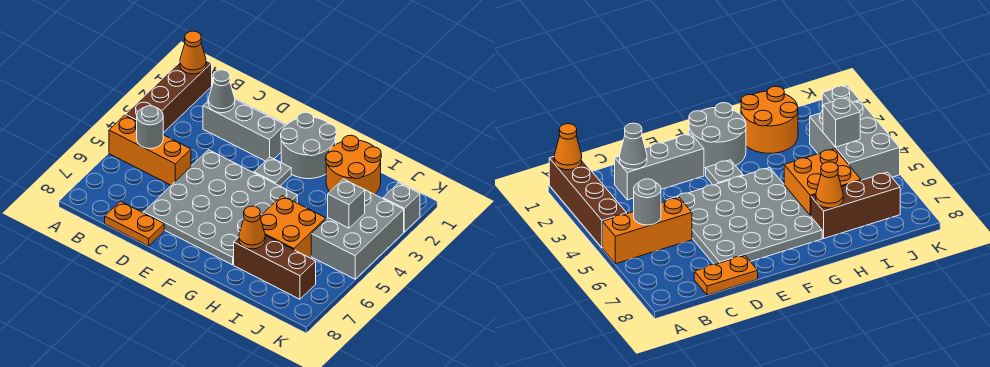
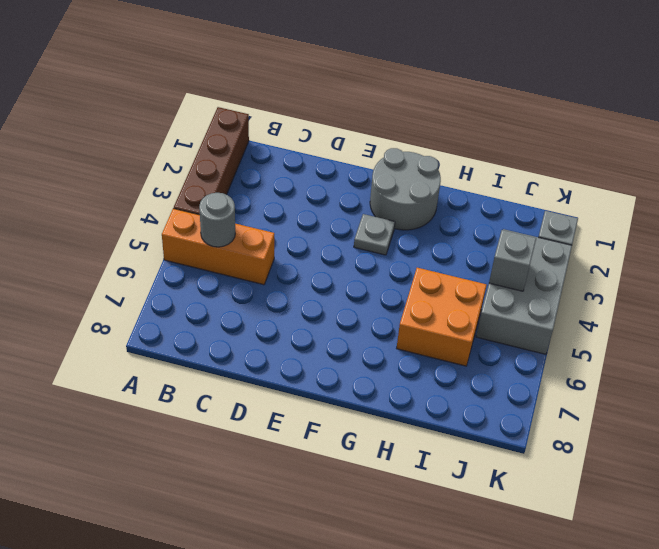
none -> grey brick C2:E2 level 1
none -> orange plate C8:D8 level 1
none -> grey plate D4:G7 level 1

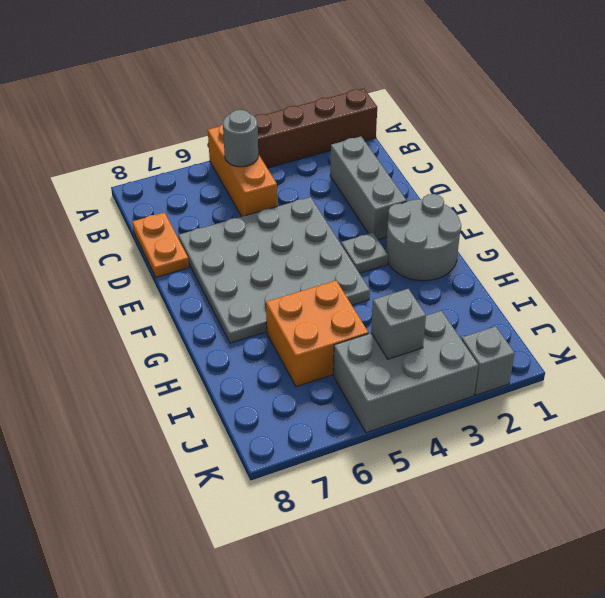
none -> orange round brick H1:I2 level 1
none -> brown brick H7:J7 level 1
none -> orange cone A1 level 2

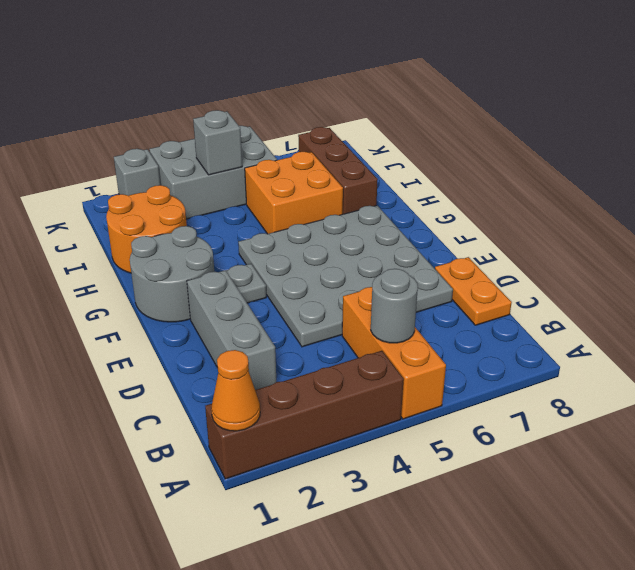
none -> grey cone C2 level 2
none -> orange cone H7 level 2

